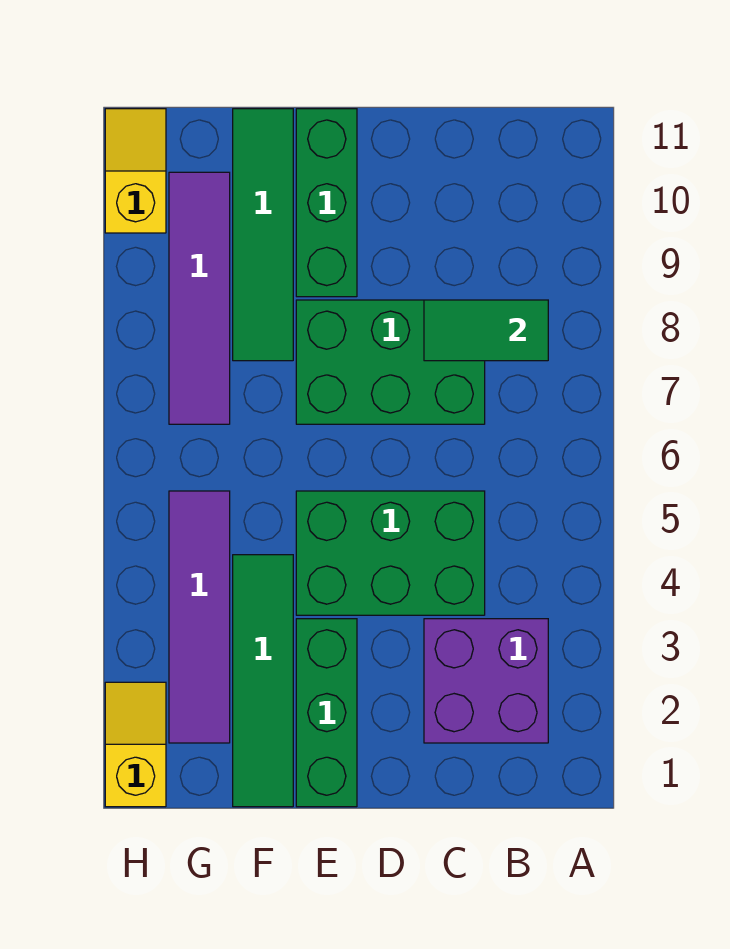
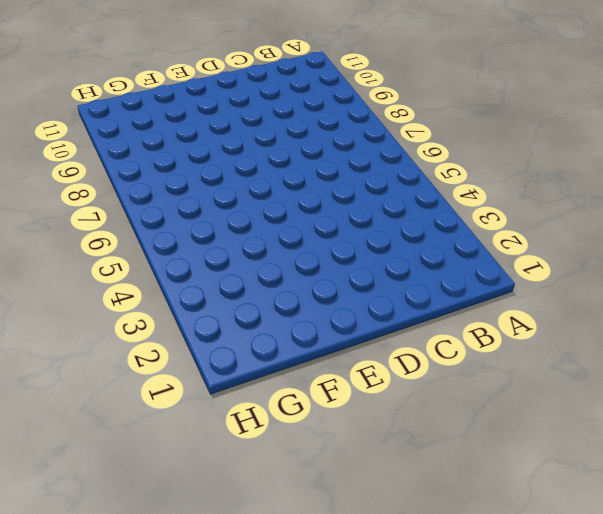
none -> purple brick B2:C3 level 1
none -> green brick C4:E5 level 1
none -> green brick C7:E8 level 1

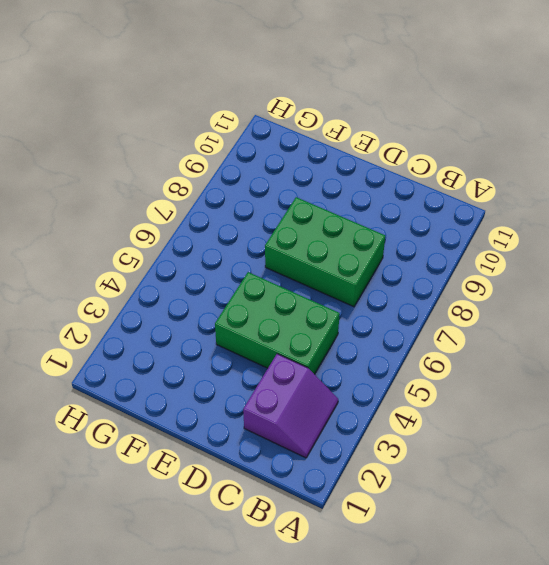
purple slope B2:C3 level 1 top C -> purple brick B2:C3 level 1
none -> green brick E1:E3 level 1
none -> green brick E9:E11 level 1
none -> green tile F1:F4 level 1

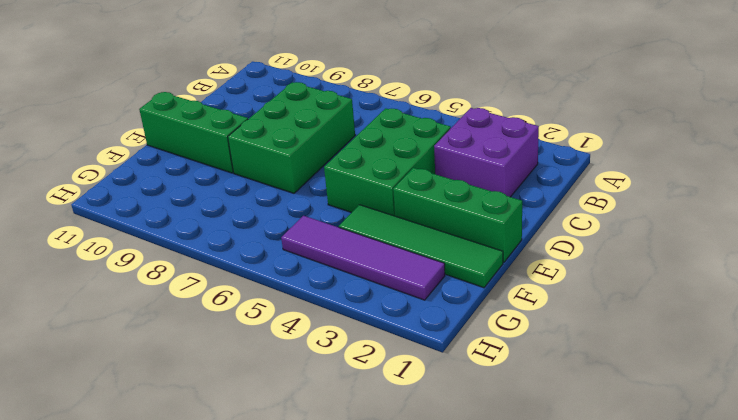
none -> green tile F8:F11 level 1
none -> purple tile G7:G10 level 1
none -> yellow slope H1:H2 level 1 top 1

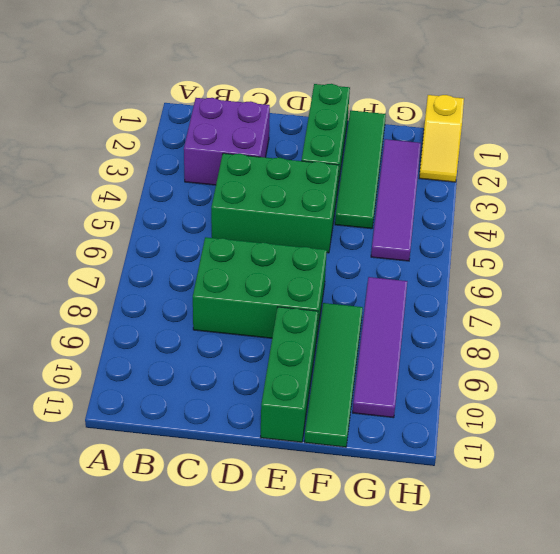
none -> yellow slope H10:H11 level 1 top 10
none -> green tile B8:C8 level 2

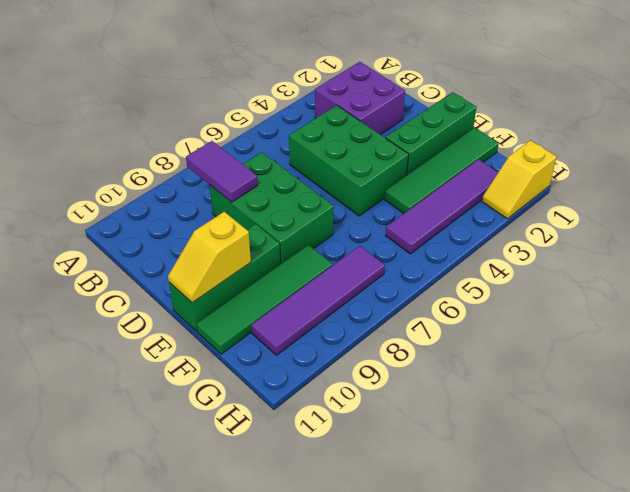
purple tile B8:C8 level 2 -> green tile B8:C8 level 2
yellow slope E10:E11 level 2 top 10 -> yellow slope H10:H11 level 1 top 10

